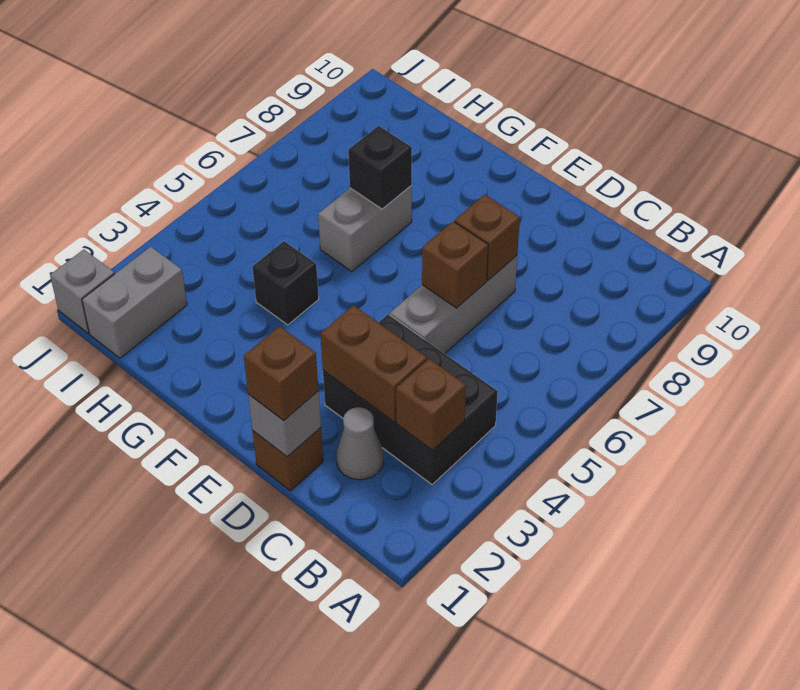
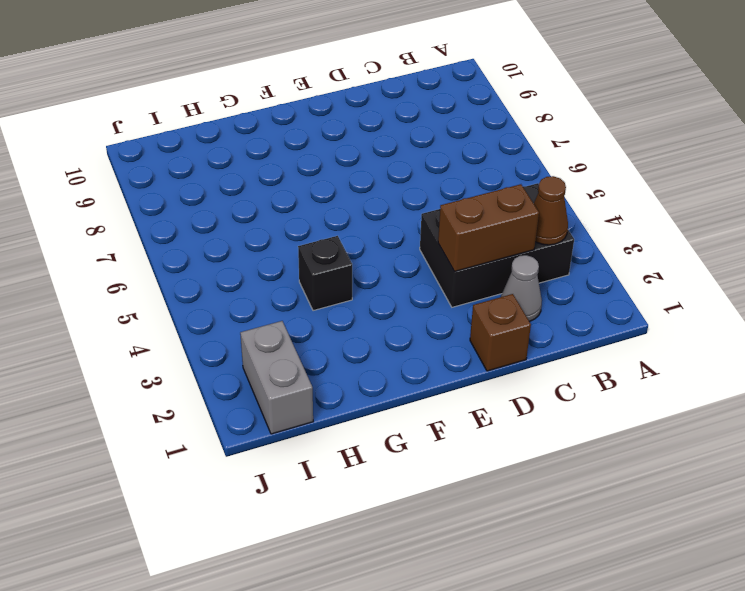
brown cone B3 level 2 -> brown brick B3 level 2
none -> grey brick D5:D7 level 1
none -> grey brick G6:G7 level 1
none -> grey brick J1 level 1

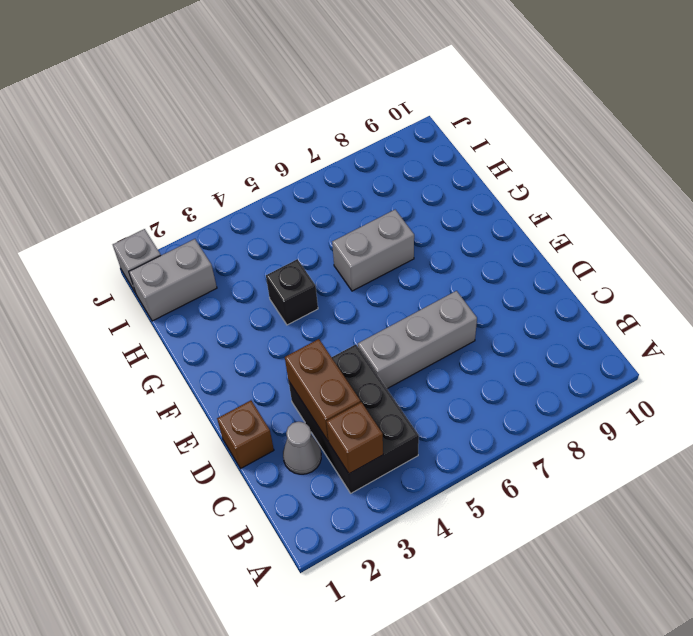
none -> grey brick D1 level 2
none -> brown brick D6 level 2
none -> brown brick D7 level 2

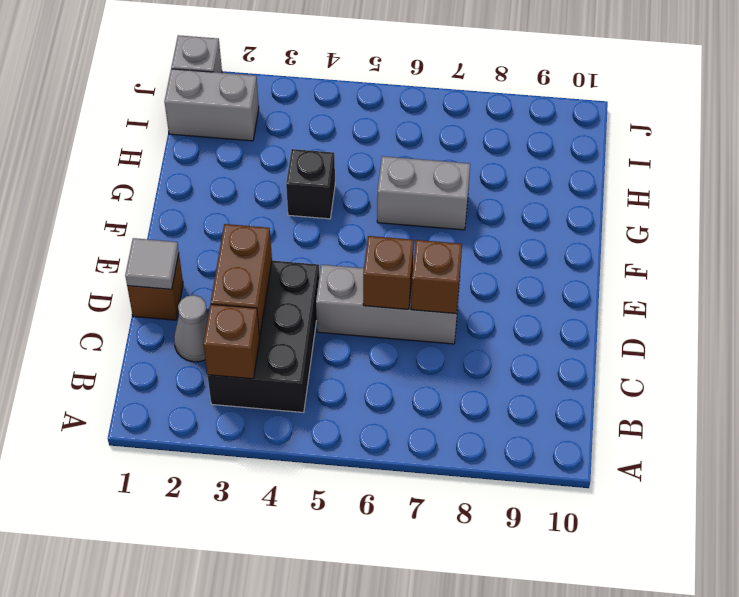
grey tile D1 level 2 -> grey brick D1 level 2
none -> black brick G7 level 2
none -> brown brick D1 level 3

